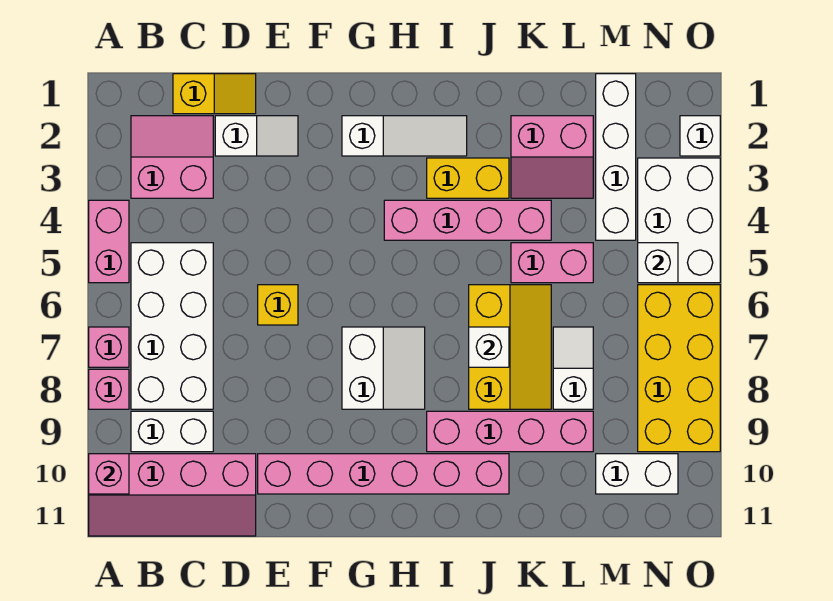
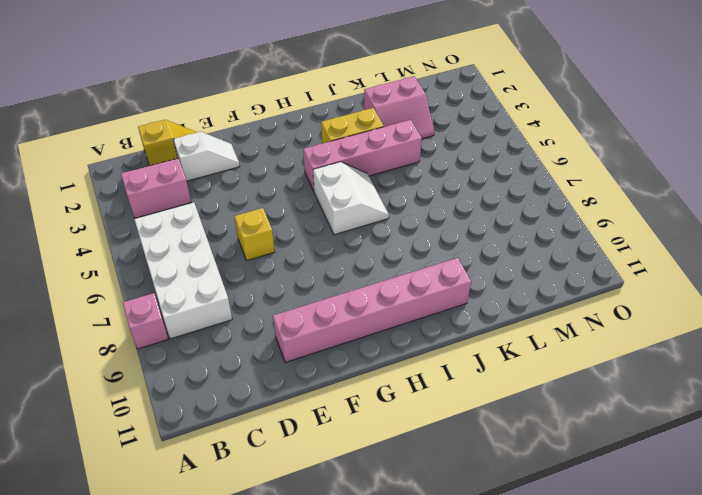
white slope H5:I6 level 1 top H -> white slope G7:H8 level 1 top G
none -> pink brick A4:A5 level 1
none -> pink brick A7 level 1
none -> pink slope A10:D11 level 1 top 10

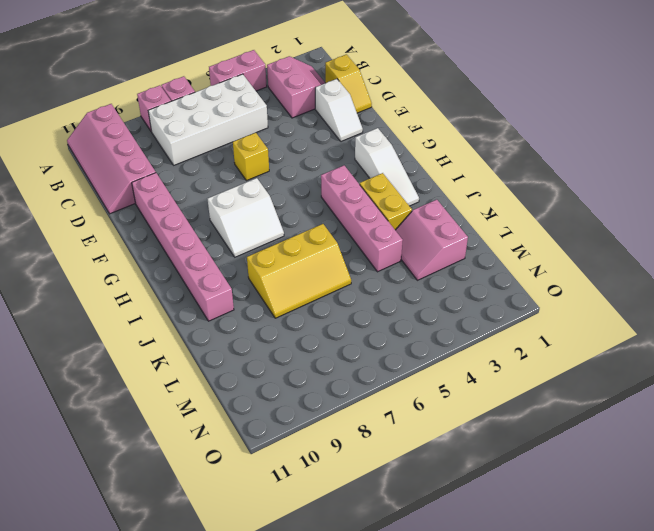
none -> white brick B9:C9 level 1
none -> pink brick I9:L9 level 1
none -> pink brick K5:L5 level 1

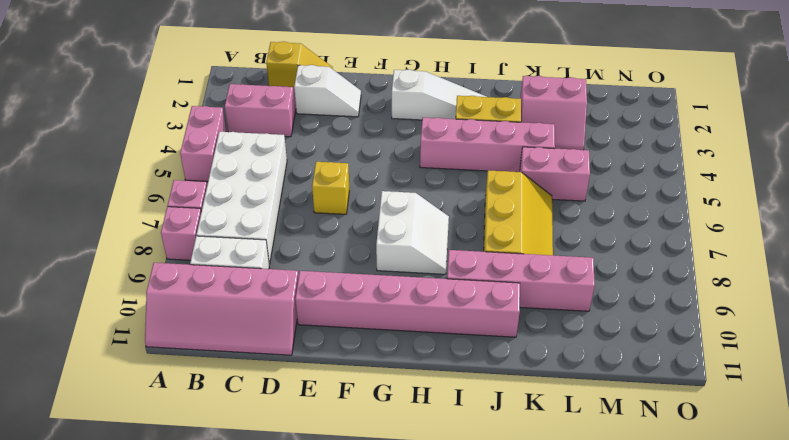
none -> white slope L7:L8 level 1 top 8
none -> white brick M1:M4 level 1
none -> white brick M10:N10 level 1

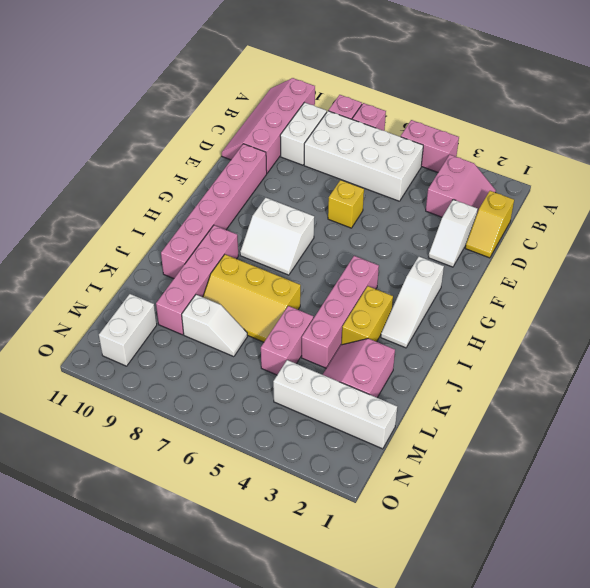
none -> white brick N3:O5 level 1
none -> yellow brick N6:O9 level 1
none -> white brick O2 level 1

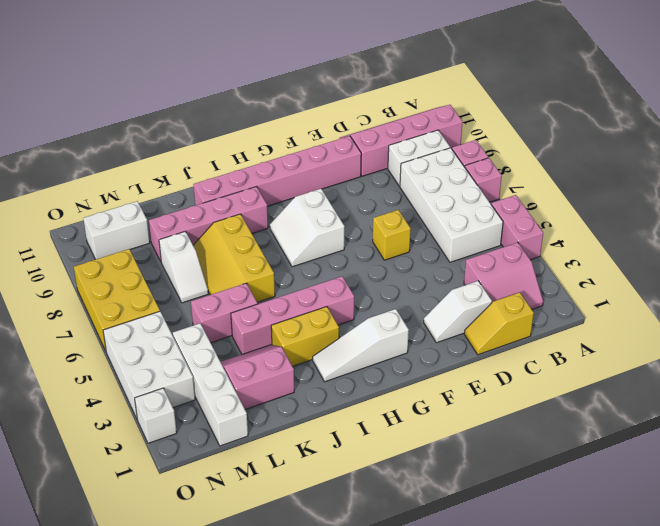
yellow brick N6:O8 level 1 -> yellow brick N6:O9 level 1
none -> pink brick A10 level 2
none -> white brick J7 level 2
none -> white brick N5 level 2

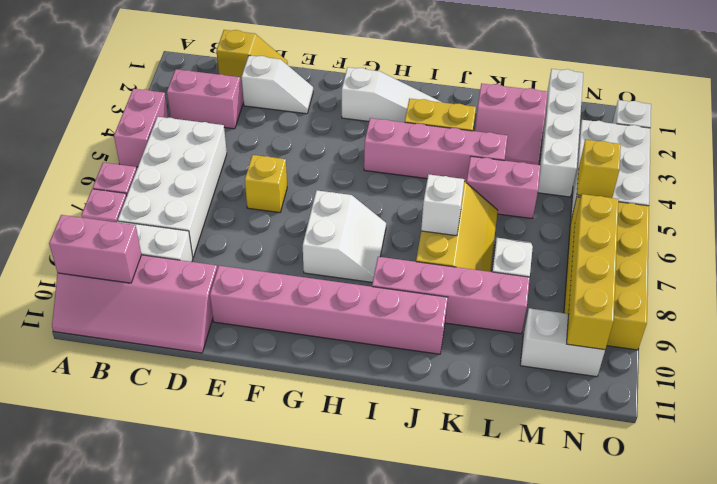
pink brick A10:B10 level 2 -> pink brick A10 level 2
yellow brick N5 level 2 -> white brick N5 level 2
yellow brick N7:N10 level 2 -> none

